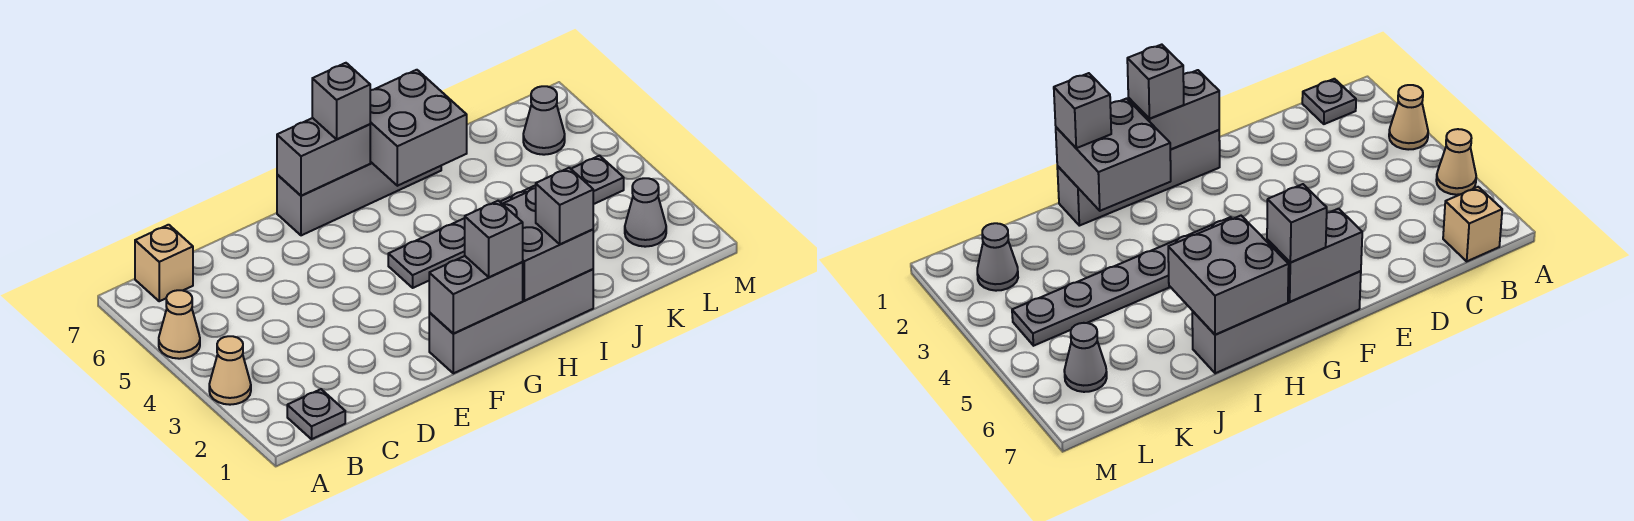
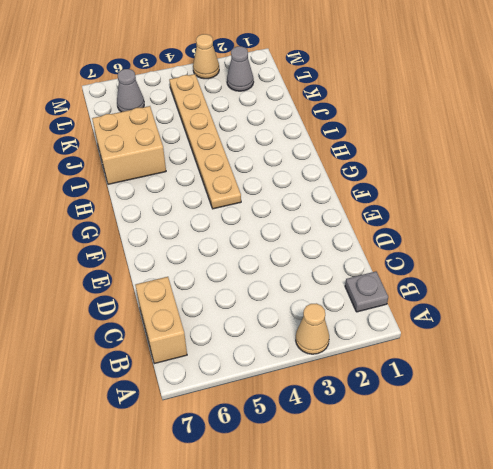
tan brick B7:C7 level 1 -> tan brick B7 level 1
tan plate G4:L4 level 1 -> grey plate G4:L4 level 1
tan brick I6:J7 level 1 -> grey brick F7:I7 level 1
tan cone M3 level 1 -> tan cone A5 level 1
none -> grey brick F1:I1 level 1
none -> grey brick F1:G1 level 2
none -> grey brick F7:G7 level 2

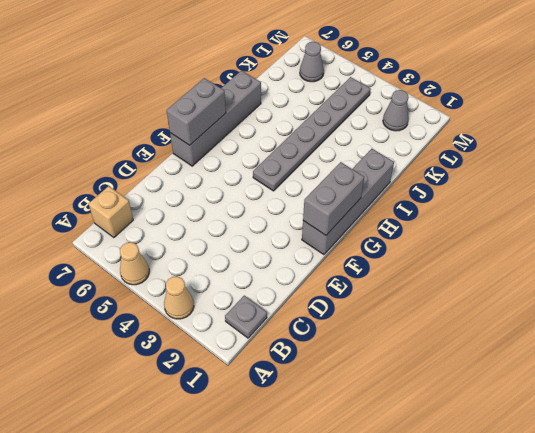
none -> grey brick H1:I2 level 2
none -> grey brick H6:I7 level 2
none -> grey brick G1 level 3

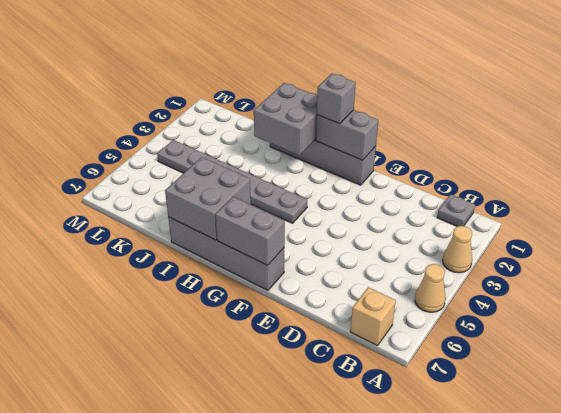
none -> grey cone L2 level 1
none -> grey cone L6 level 1
none -> grey brick G7 level 3

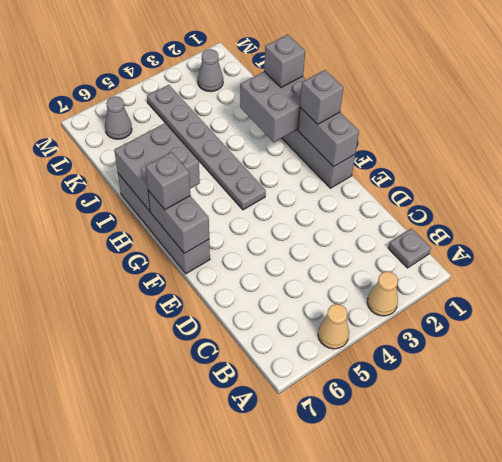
none -> tan brick B7 level 1

